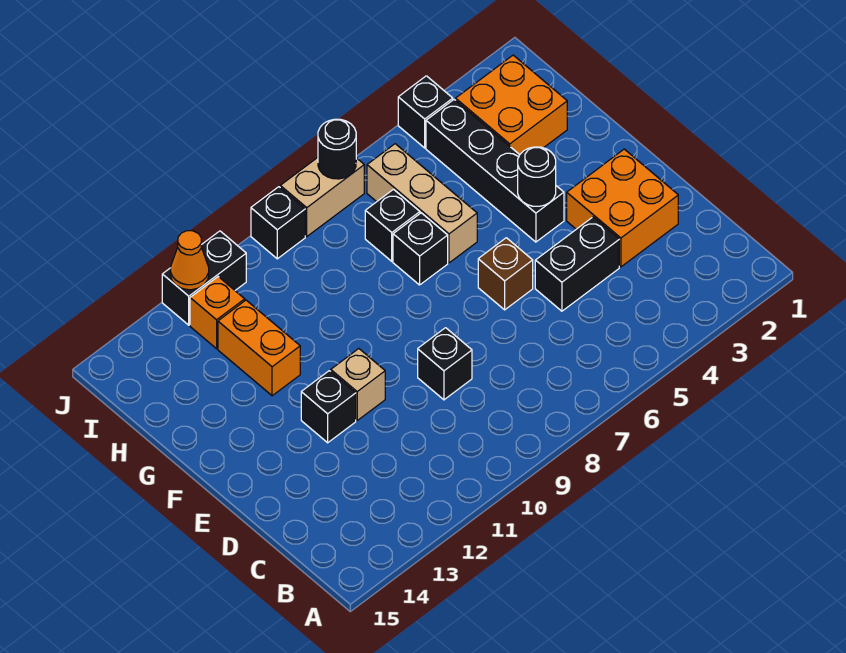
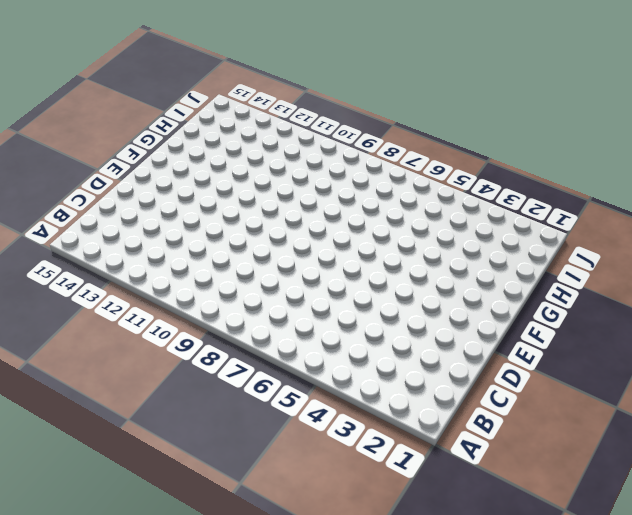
none -> orange brick D2:E3 level 1
none -> black brick D4:D5 level 1
none -> black brick D9 level 1

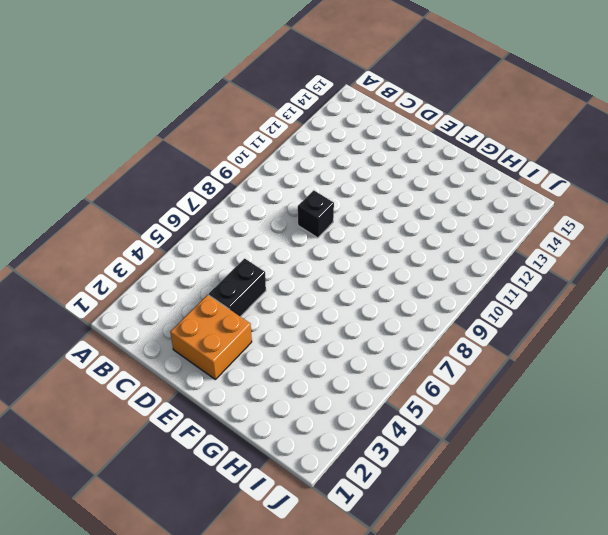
none -> brown brick E6 level 1
none -> tan brick E11 level 1
none -> black brick E12 level 1

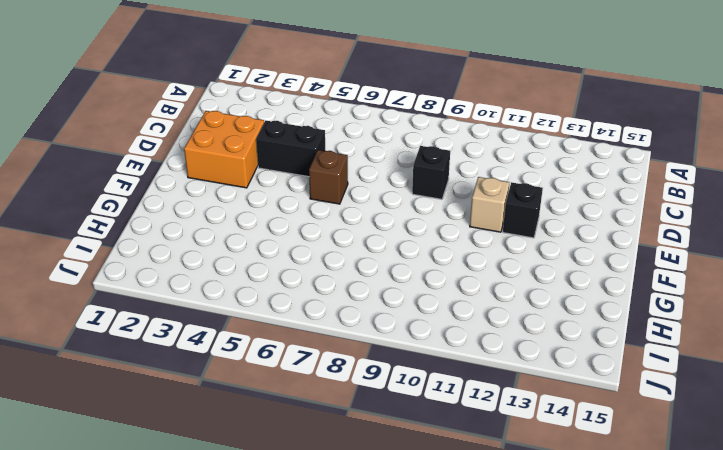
none -> black brick F4:I4 level 1
none -> tan brick G6:I6 level 1
none -> black brick G7 level 1

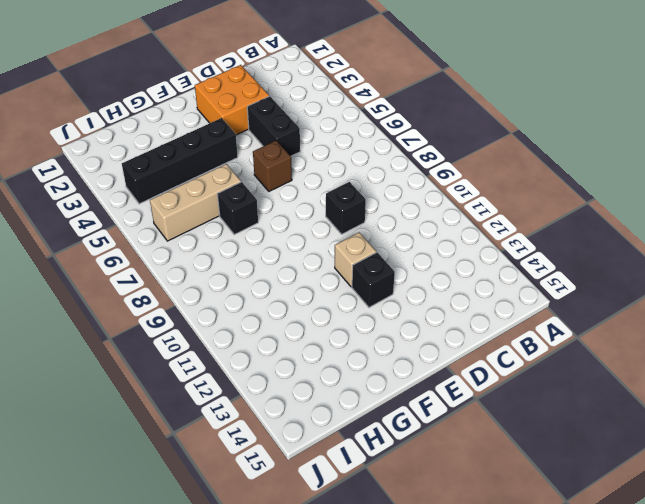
none -> orange brick G12:H12 level 1
none -> orange brick H2:I3 level 1
none -> black brick H7 level 1

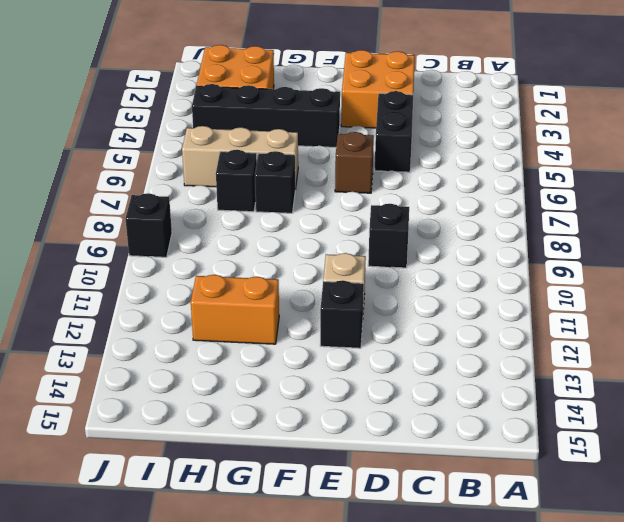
none -> orange brick I12 level 1
none -> black brick J4 level 1
none -> tan brick J7:J8 level 1

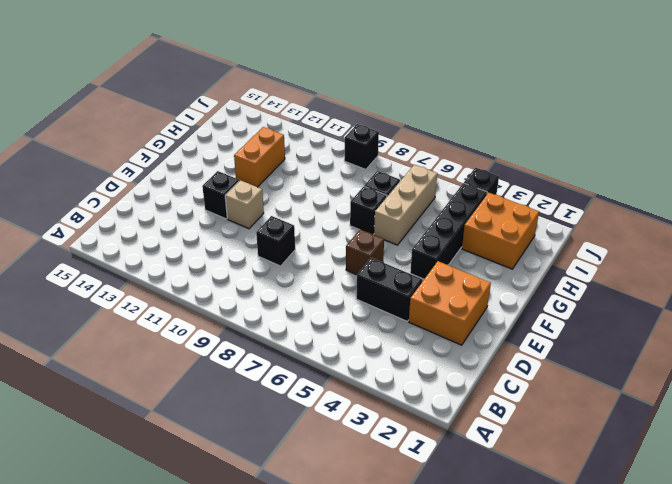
none -> orange brick I12 level 1
none -> tan brick J7:J8 level 1
none -> black brick J11:J12 level 1

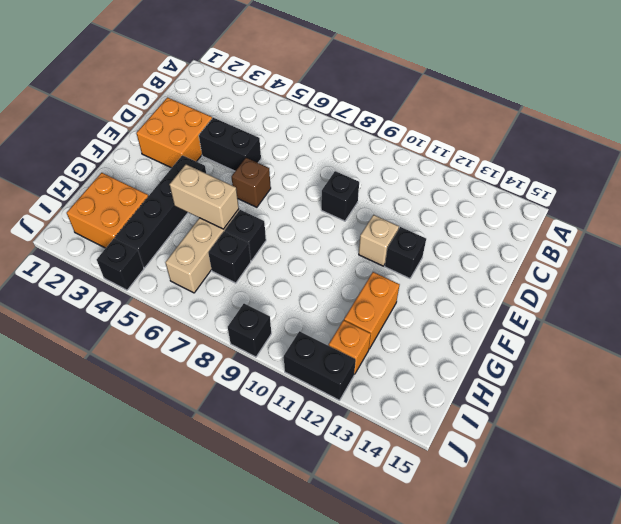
tan brick G5:G6 level 2 -> tan brick J7:J8 level 1
none -> black round brick F4 level 2
none -> black round brick J7 level 2
none -> orange cone J12 level 2

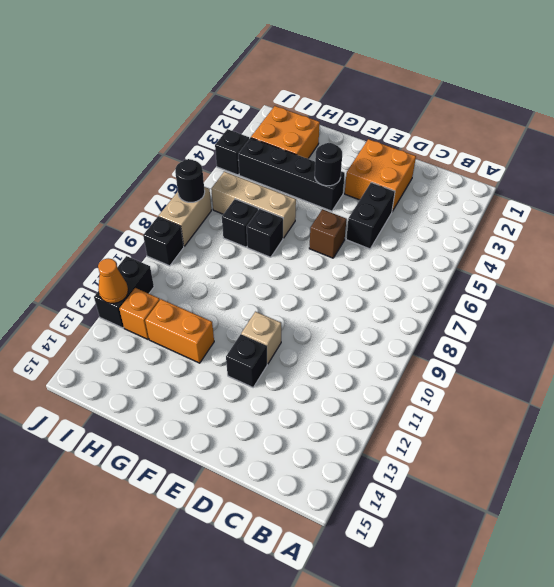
none -> black brick D9 level 1

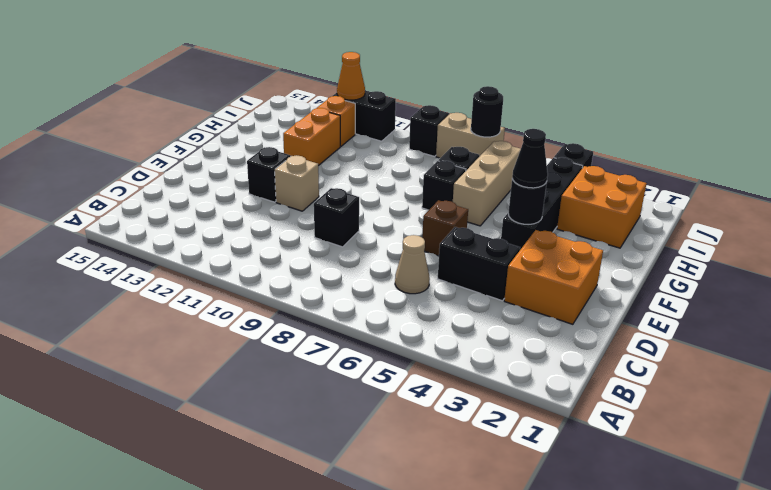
tan cone C6 level 1 -> none
black cone F4 level 3 -> none

